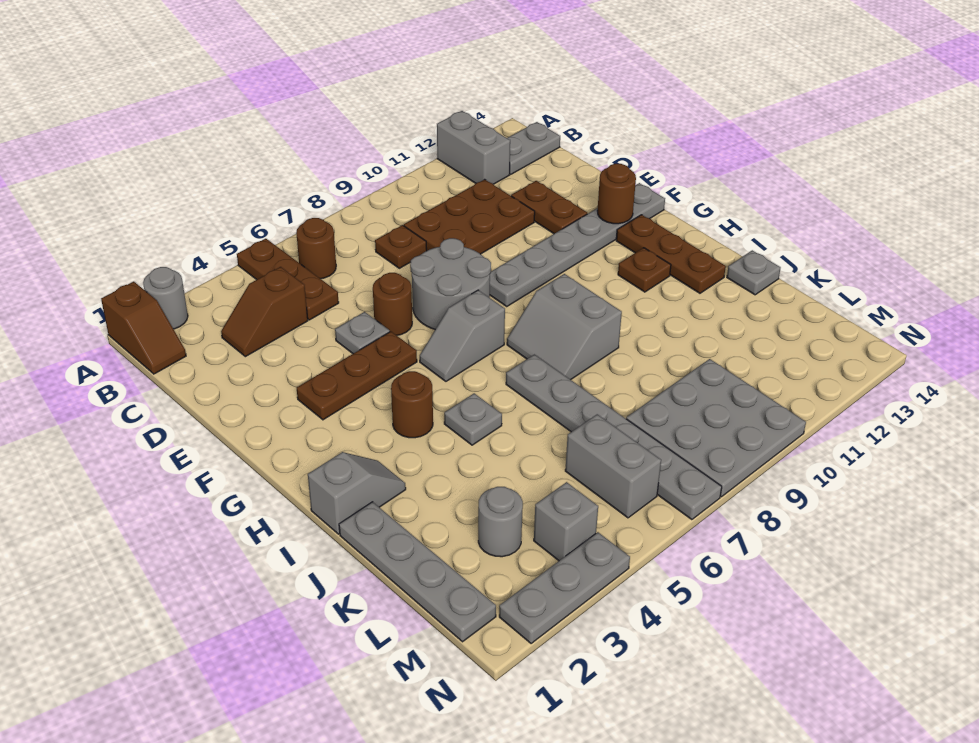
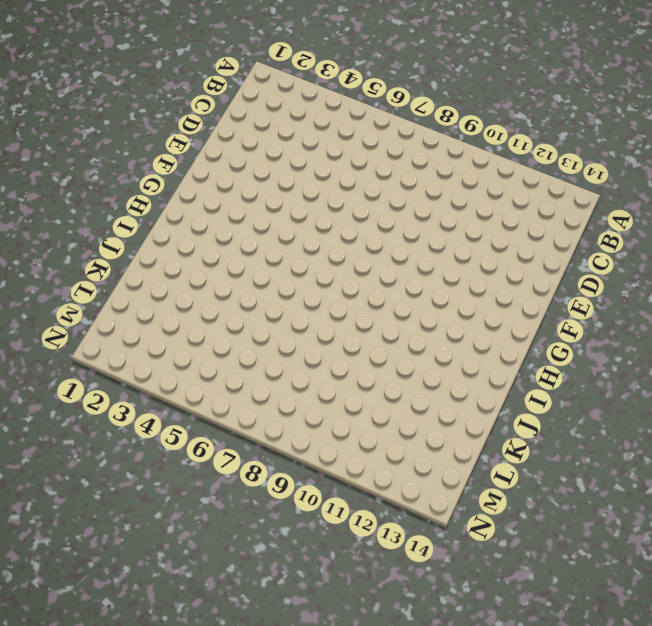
none -> brown slope A1:B1 level 1 top A
none -> grey round brick A2 level 1
none -> brown plate A5:C5 level 1
none -> grey brick A12:B12 level 1

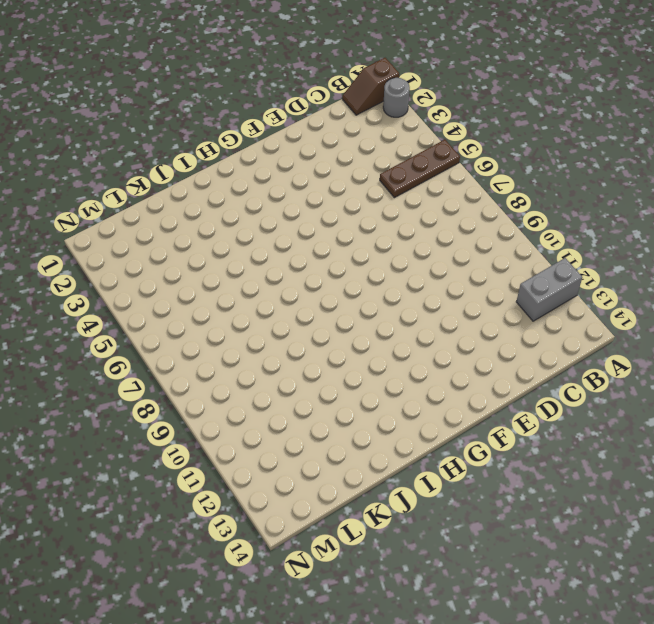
none -> brown round brick B6 level 1
none -> grey plate B13:B14 level 1
none -> brown slope C3:C4 level 1 top 4
none -> brown plate C8 level 1

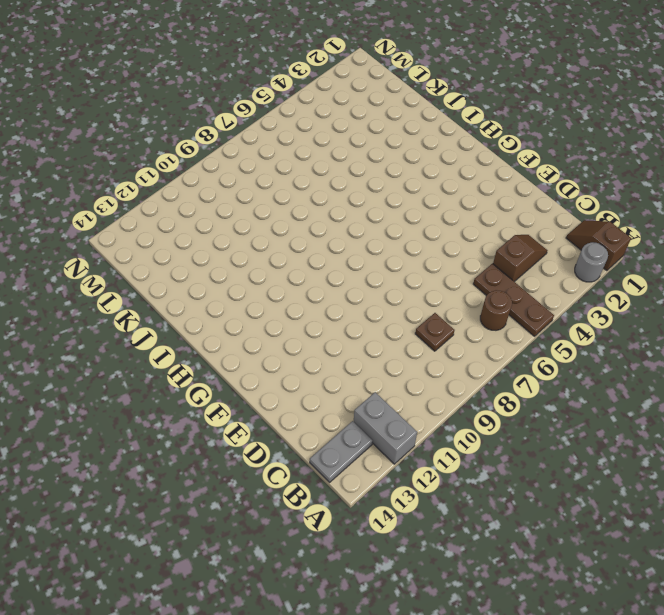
none -> brown plate C9:D11 level 1
none -> brown plate D12:E12 level 1
none -> grey plate E5 level 1
none -> brown round brick E6 level 1

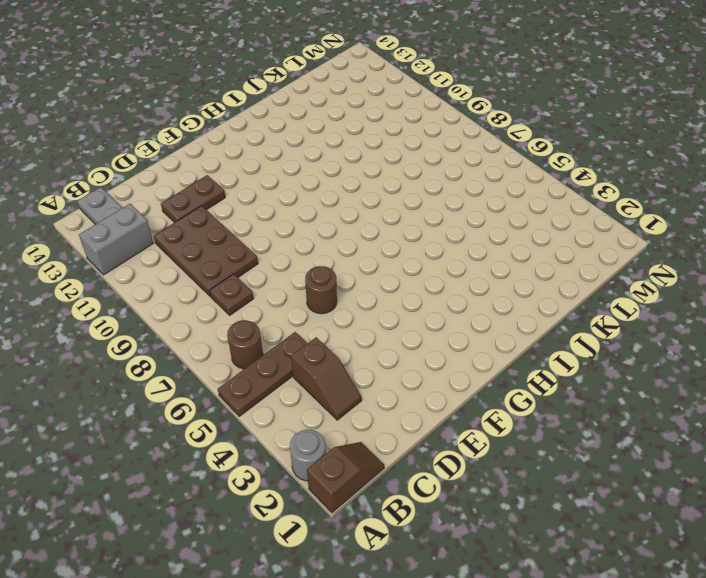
none -> grey plate E5 level 1
none -> grey round brick E7:F8 level 1
none -> brown plate F3:F5 level 1
none -> grey plate F9:F14 level 1

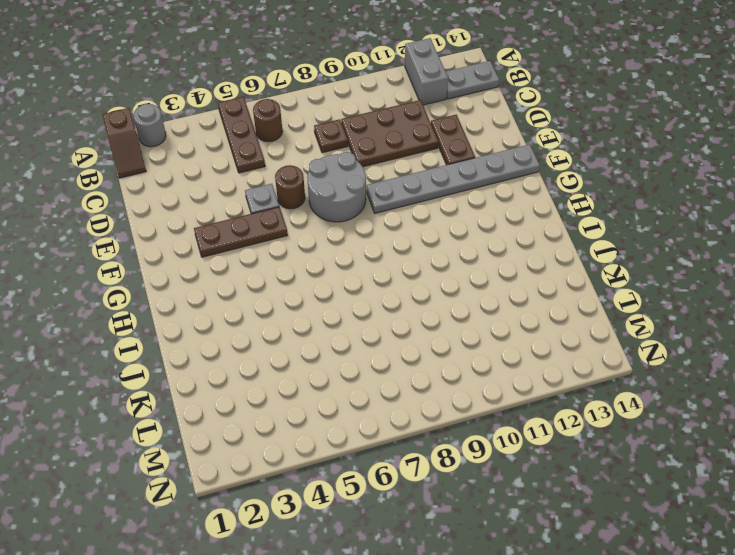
none -> brown slope C3:C4 level 1 top 4
none -> grey slope G6:G7 level 1 top 7
none -> brown plate G13:I13 level 1
none -> brown round brick H4 level 1

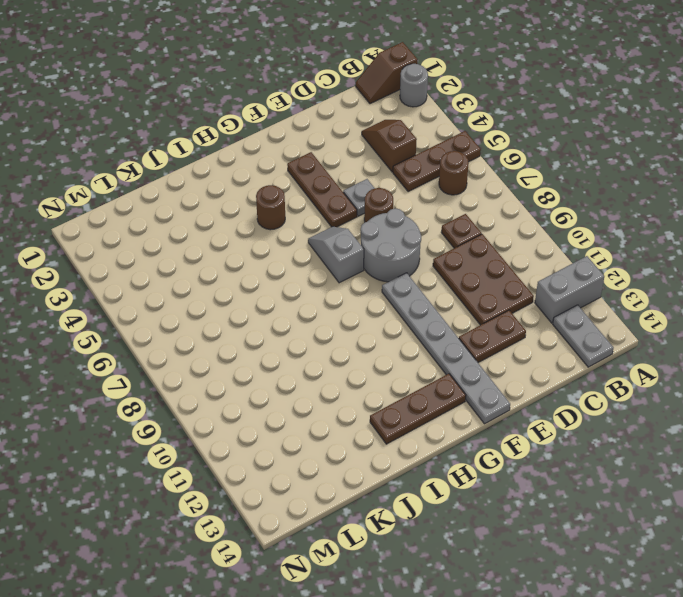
none -> grey slope H8:I9 level 1 top 9
none -> brown plate H12 level 1
none -> grey slope I1:I2 level 1 top 1
none -> grey plate I5 level 1

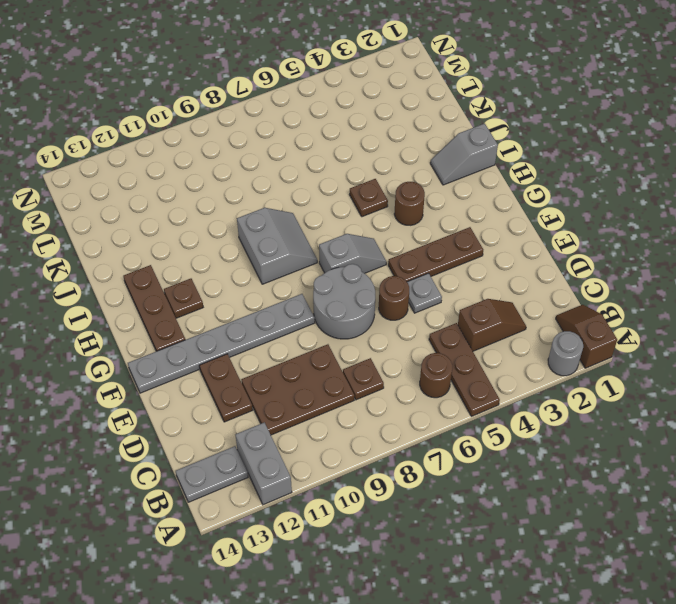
brown plate I5 level 1 -> grey plate I5 level 1
none -> grey plate I7:N7 level 1
none -> grey plate J1:M1 level 1
none -> grey plate J14 level 1
none -> grey round brick L3 level 1

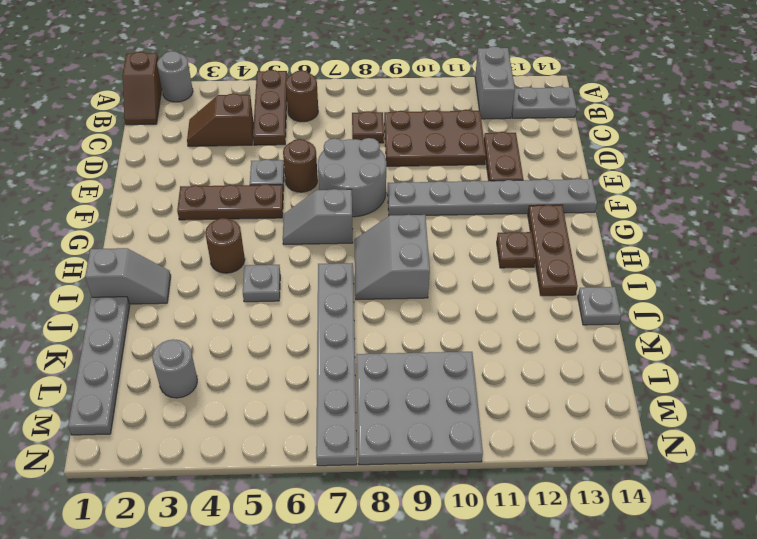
none -> grey brick L6:M6 level 1
none -> grey brick M4 level 1
none -> grey plate N2:N4 level 1
none -> brown round brick F13 level 2

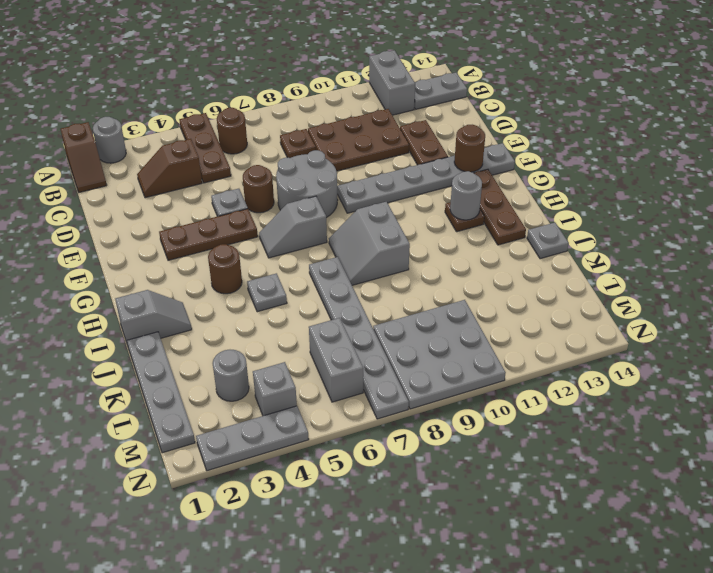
grey round brick H12 level 2 -> none

